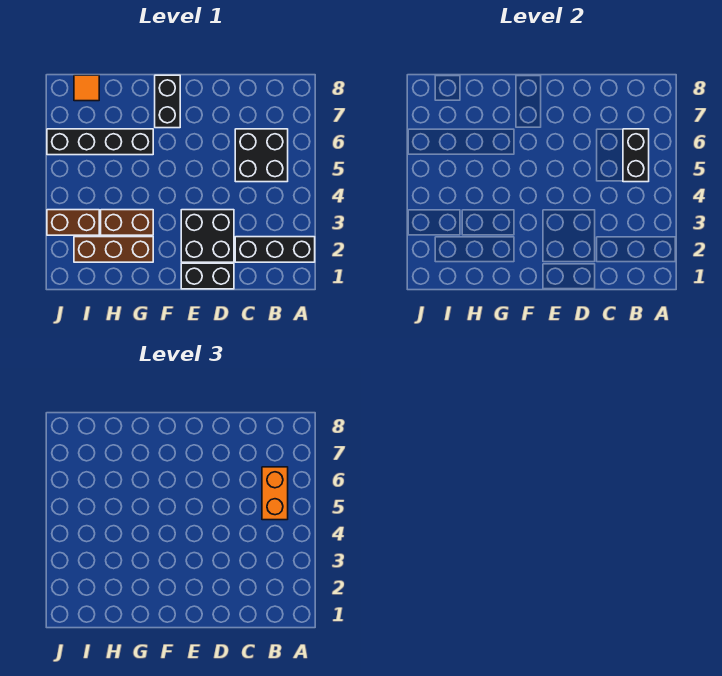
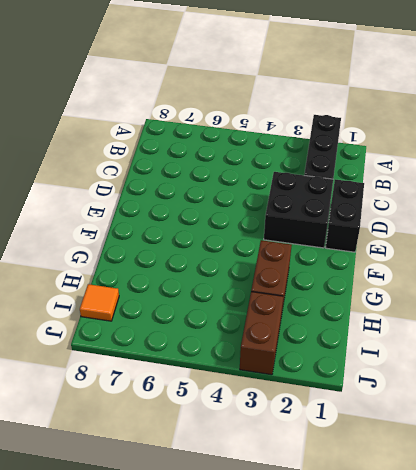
none -> black brick B5:C6 level 1
none -> black brick F7:F8 level 1
none -> brown brick G2:I2 level 1

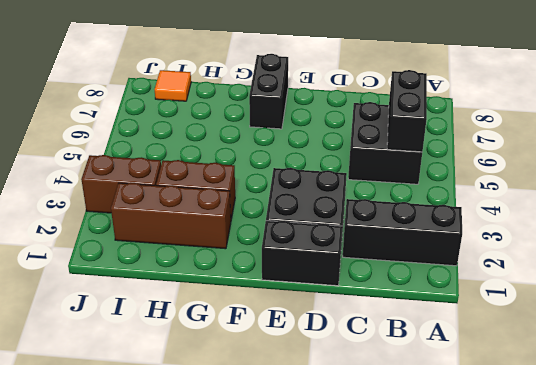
none -> black brick G6:J6 level 1
none -> orange brick B5:B6 level 3

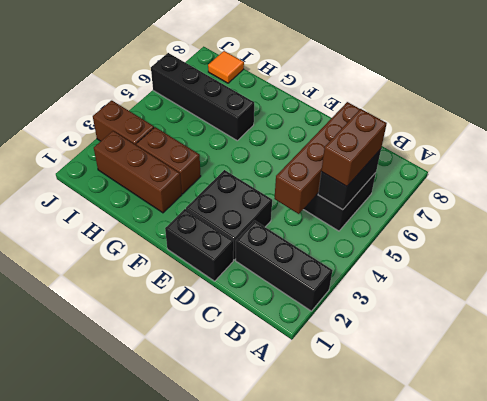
brown brick B5:B6 level 3 -> orange brick B5:B6 level 3
brown brick C4:C7 level 2 -> none
none -> black brick F7:F8 level 1

